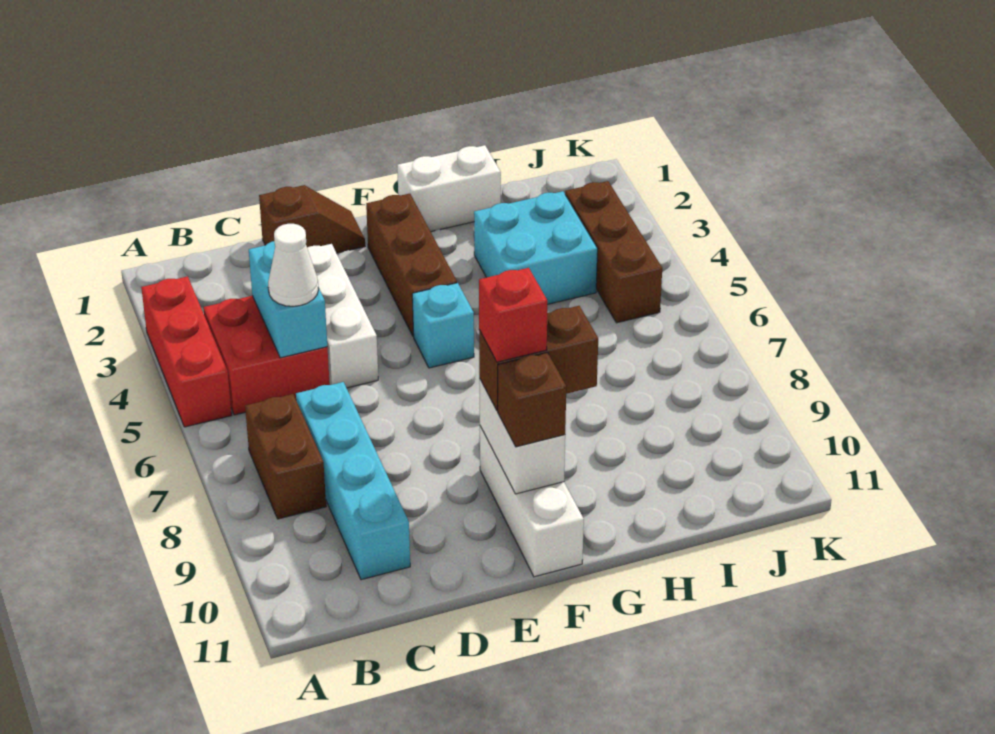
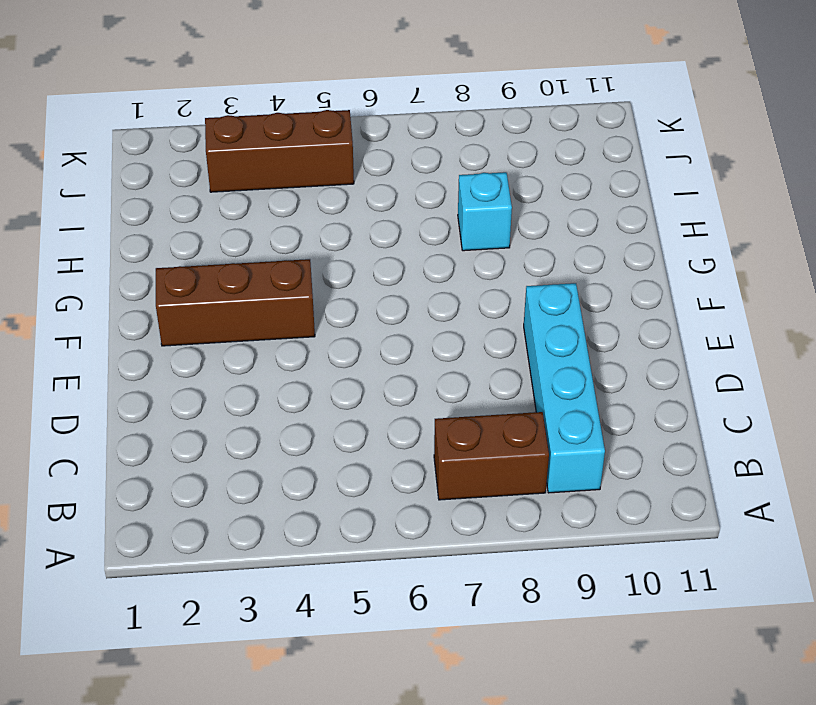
cyan brick B9:E9 level 1 -> cyan brick C7:C10 level 1
cyan brick H8 level 1 -> cyan brick F5 level 1
none -> red brick A3:A5 level 1
none -> red brick B4:C5 level 1
none -> brown slope D1:E1 level 1 top D

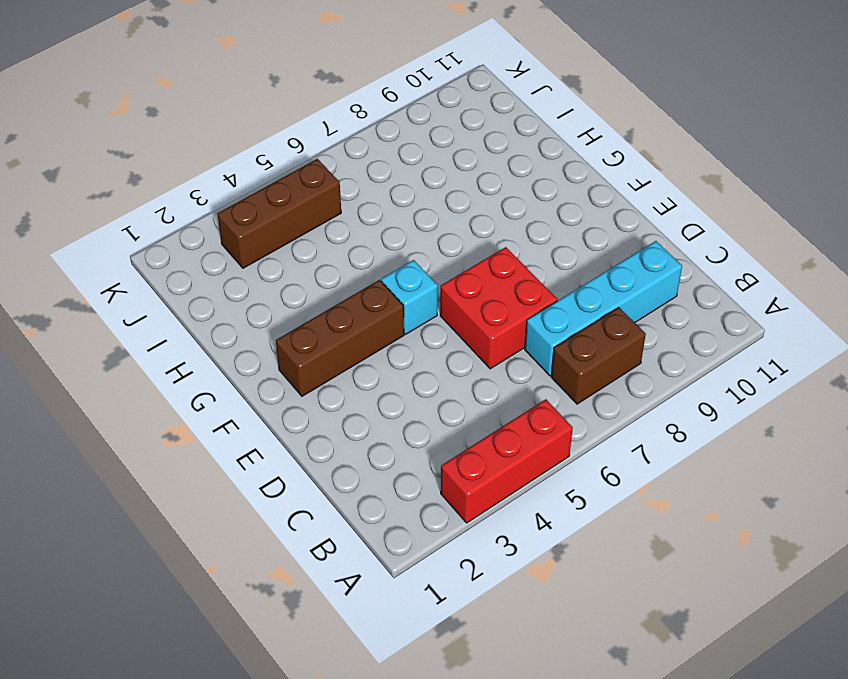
red brick D6:E7 level 1 -> red brick B4:C5 level 1
none -> brown slope D1:E1 level 1 top D
none -> white brick D3:D5 level 1
none -> white brick F9:F11 level 1

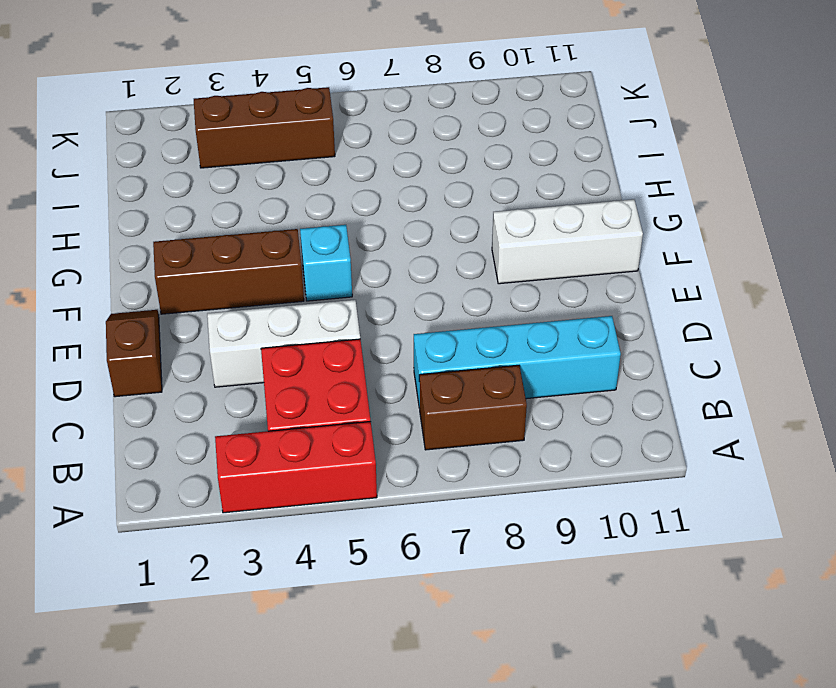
none -> white brick G1:H1 level 1
none -> cyan brick H3:I4 level 1
none -> cyan brick C4:C5 level 2

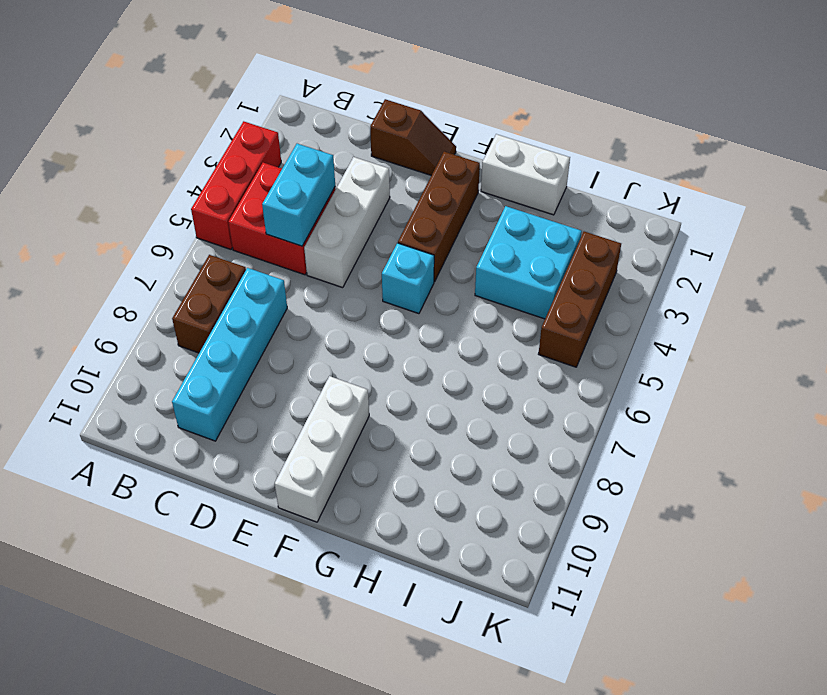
none -> white brick F9:F10 level 2
none -> white cone C5 level 3
none -> brown brick F9:G9 level 3

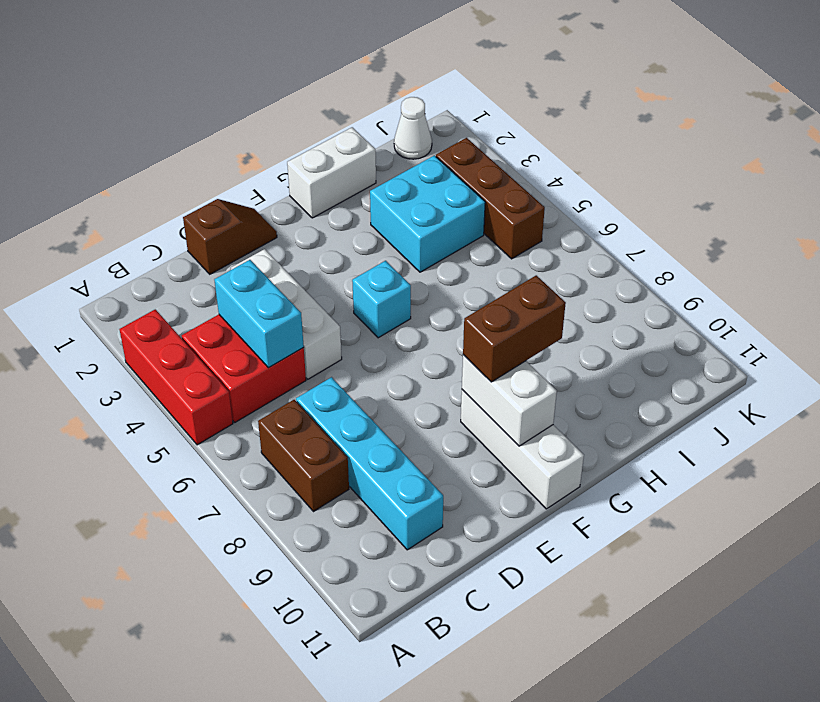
white cone J1 level 1 -> white cone C5 level 3
none -> brown brick F2:F4 level 1
none -> brown brick F10 level 3
none -> red brick F9 level 4

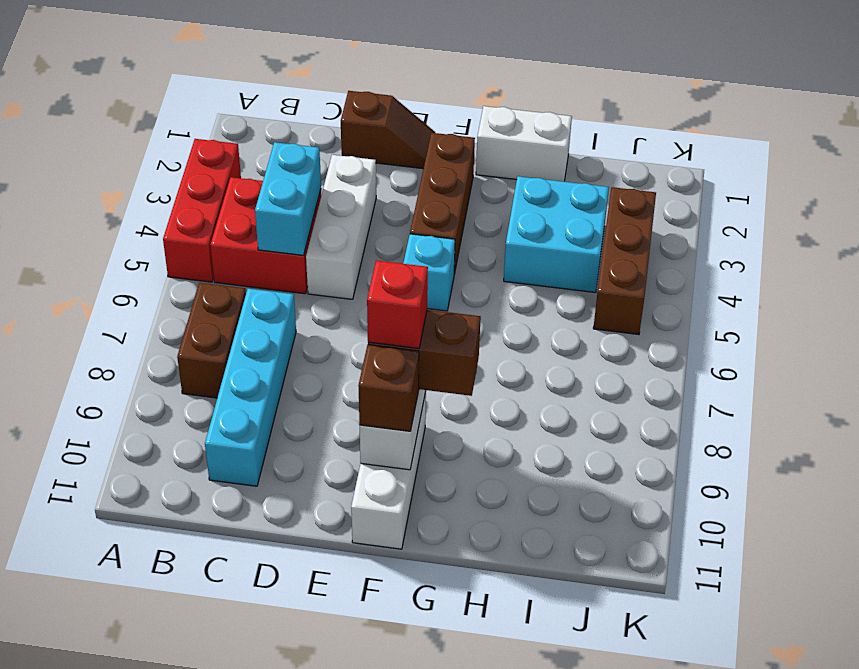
none -> white cone C5 level 3

